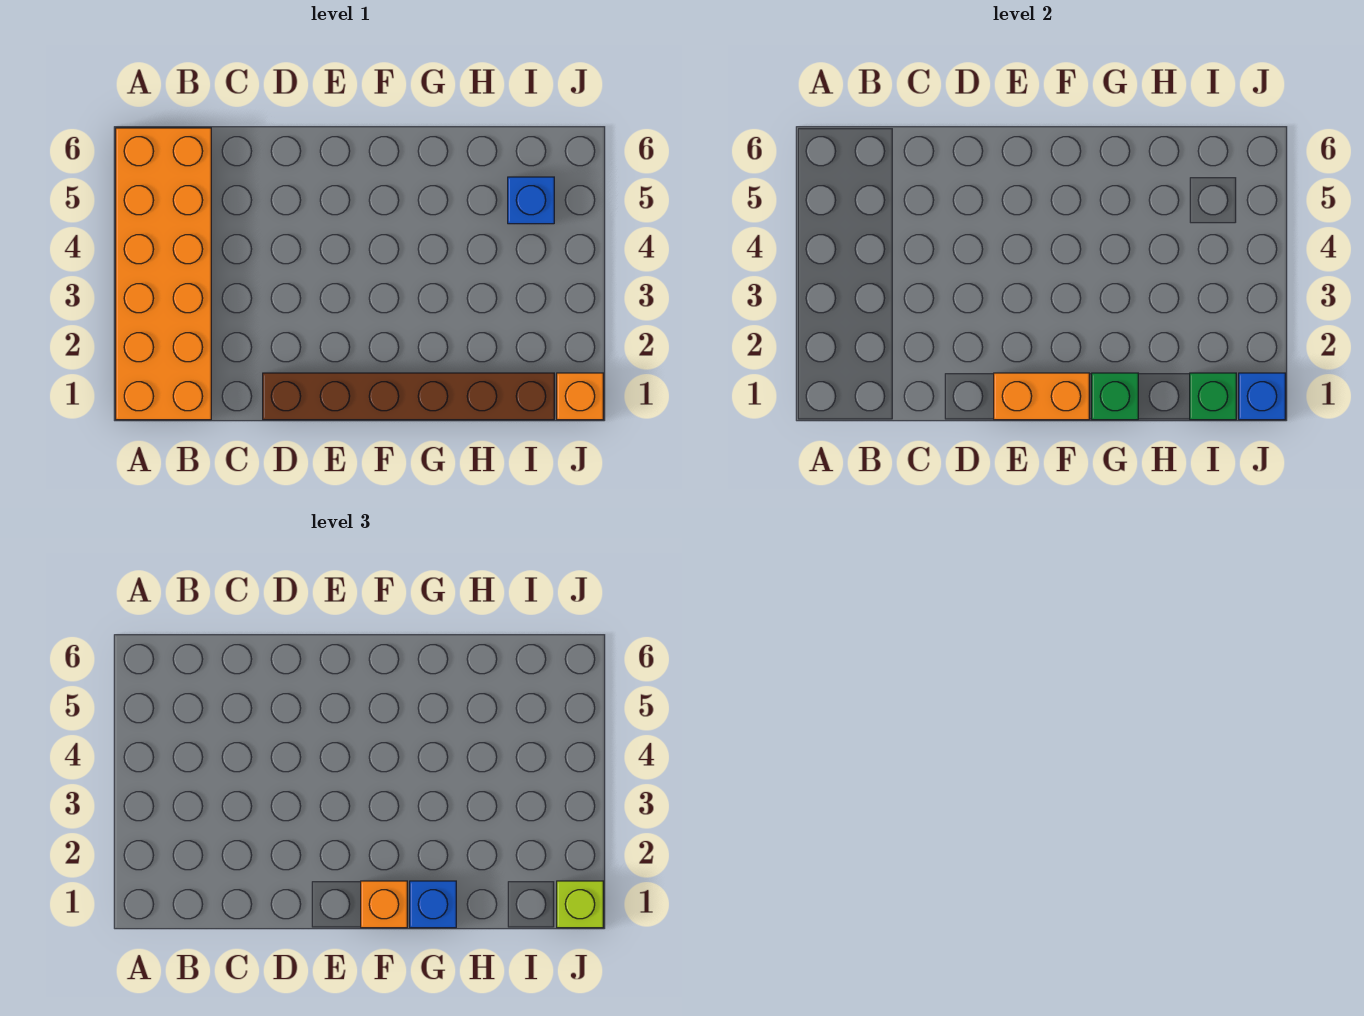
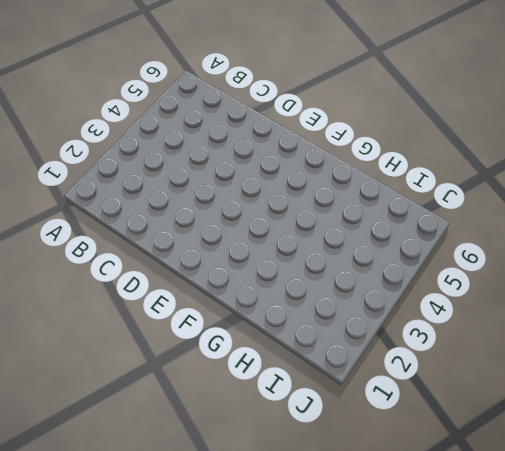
none -> orange brick A1:B6 level 1
none -> brown brick D1:I1 level 1

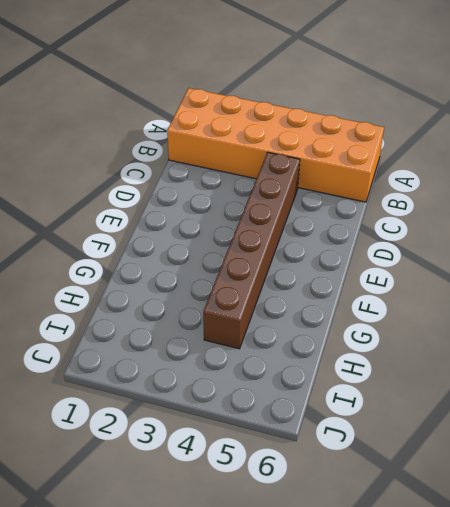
brown brick C4:H4 level 1 -> brown brick D1:I1 level 1
none -> blue brick I5 level 1
none -> orange brick J1 level 1

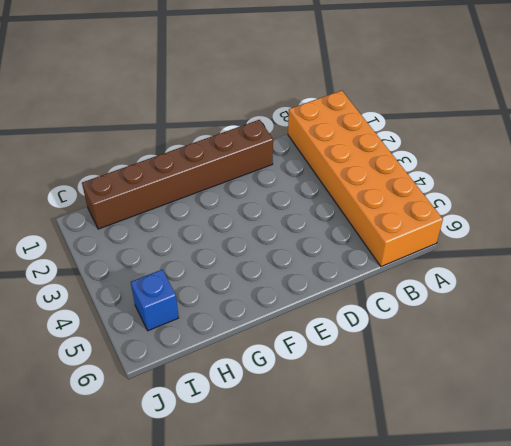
none -> orange brick J1 level 1
none -> orange brick E1:F1 level 2

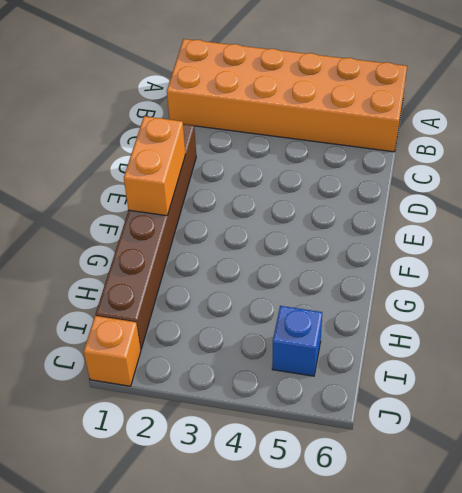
none -> green brick G1 level 2
none -> green brick I1 level 2

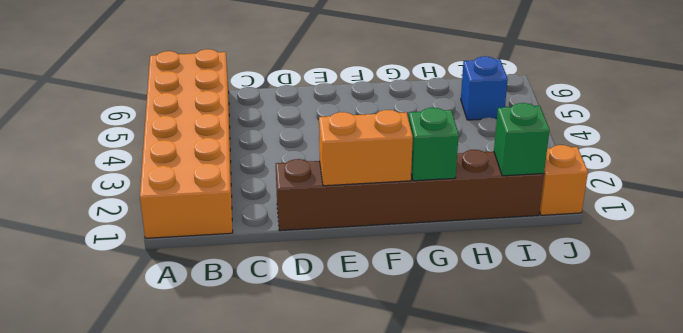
none -> blue brick J1 level 2
none -> orange brick F1 level 3

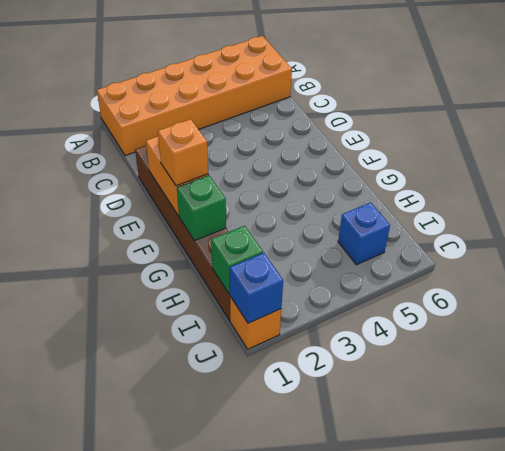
none -> blue brick G1 level 3
none -> lime brick J1 level 3

